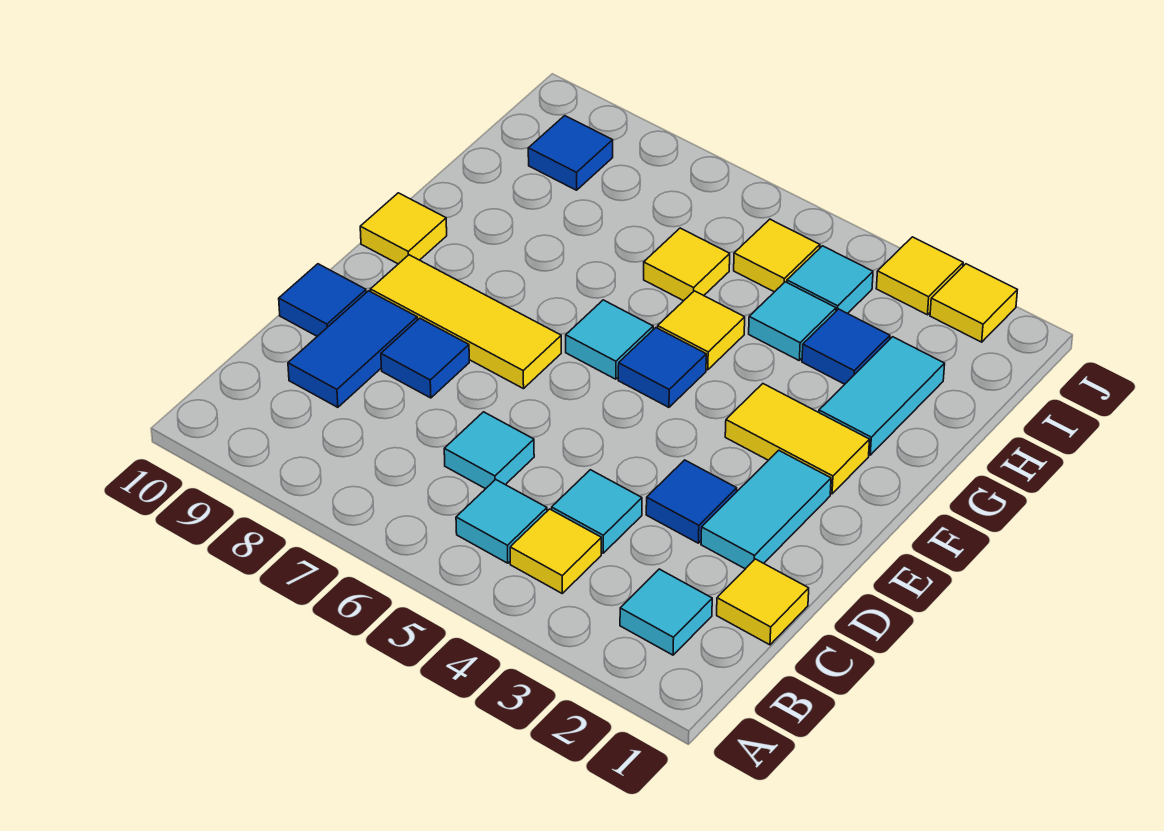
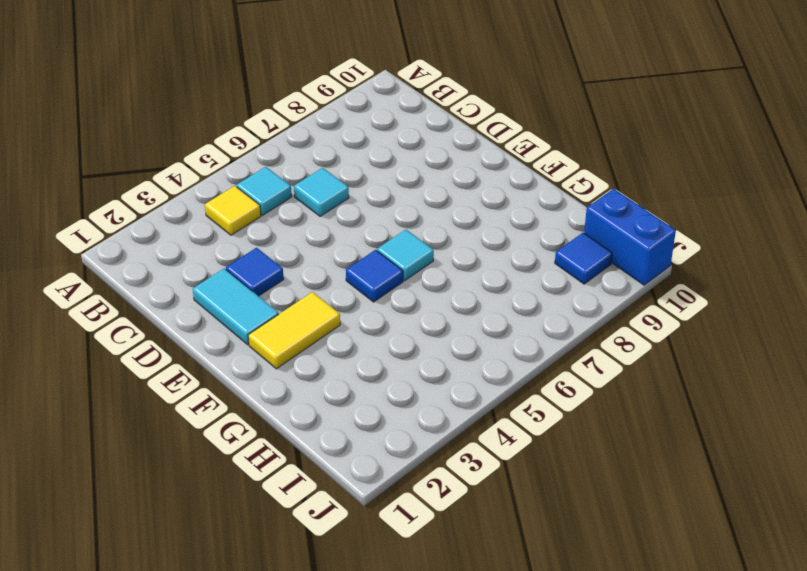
blue brick I10:J10 level 1 -> none
none -> cyan tile B2 level 1
none -> yellow tile C1 level 1
none -> cyan tile C4 level 1

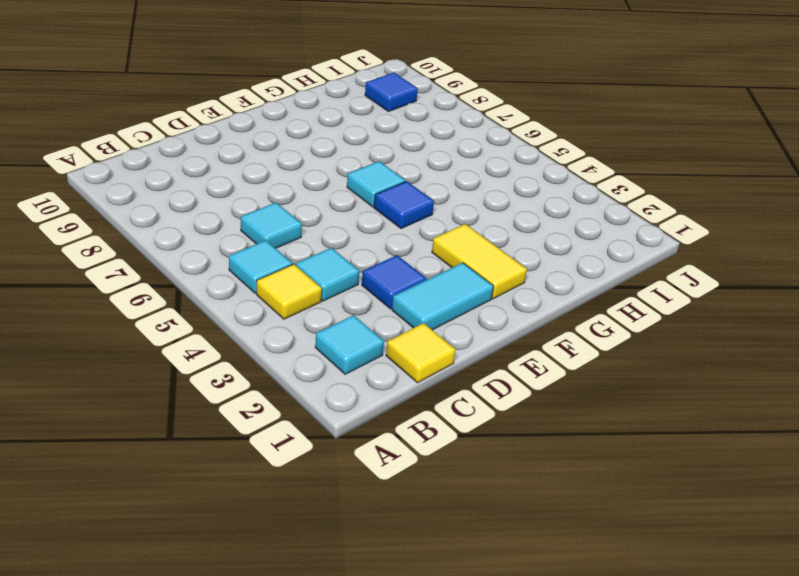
none -> blue tile C9:D9 level 1
none -> blue tile D8 level 1
none -> blue tile D10 level 1

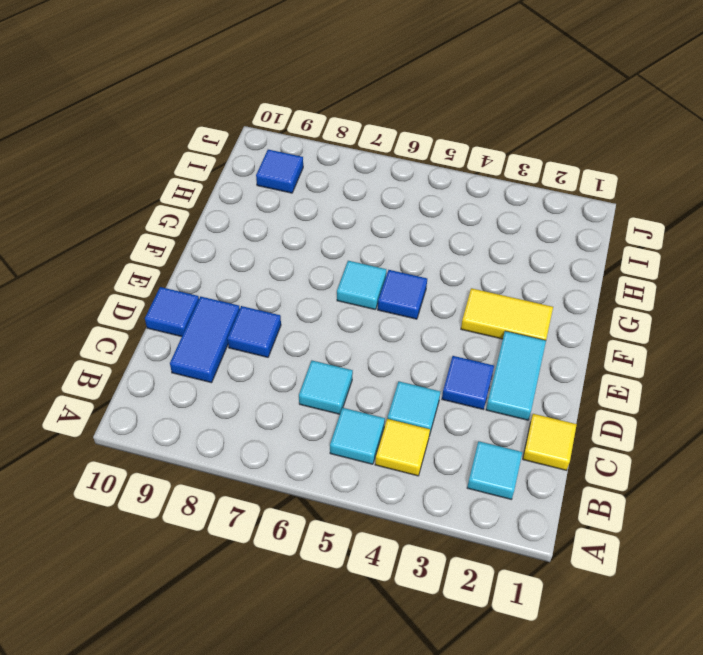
none -> yellow tile E7:E9 level 1
none -> yellow tile F10 level 1
none -> cyan tile G2:H2 level 1

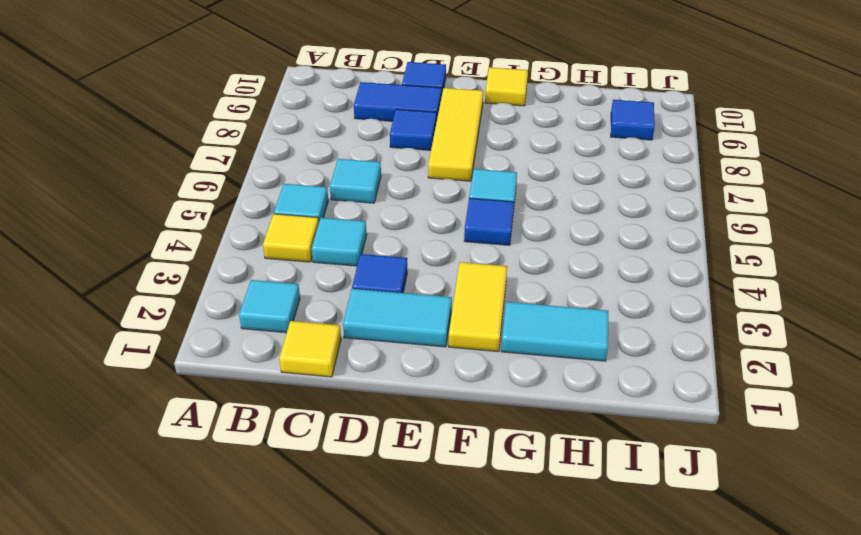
none -> yellow tile G5 level 1
none -> blue tile H3 level 1
none -> cyan tile H4 level 1

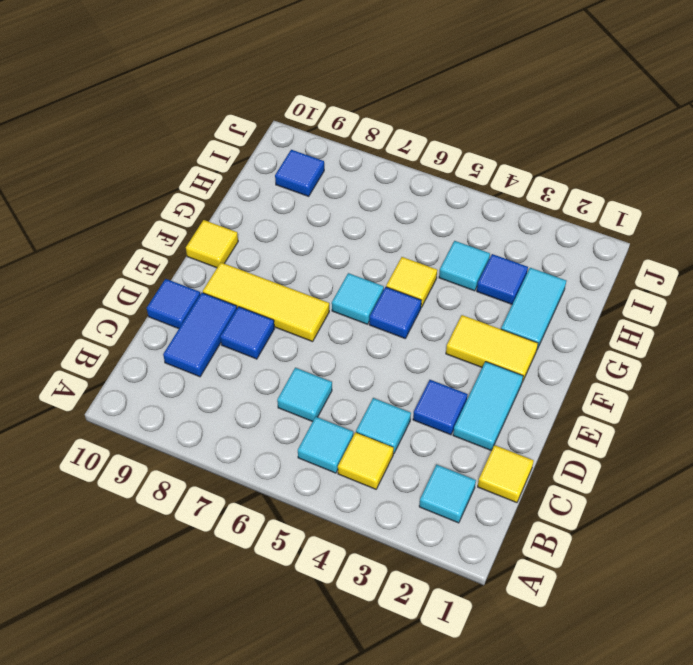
none -> yellow tile H6 level 1
none -> cyan tile I4 level 1
none -> yellow tile I5 level 1

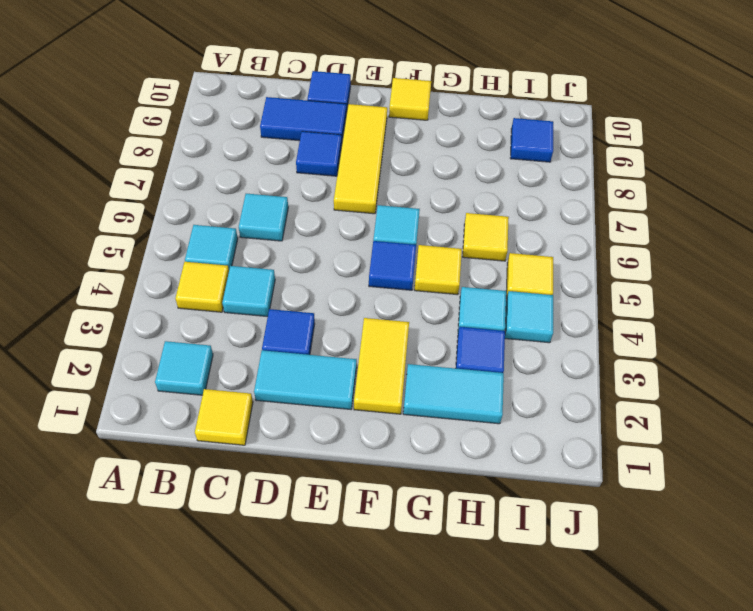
none -> yellow tile J2 level 1
none -> yellow tile J3 level 1

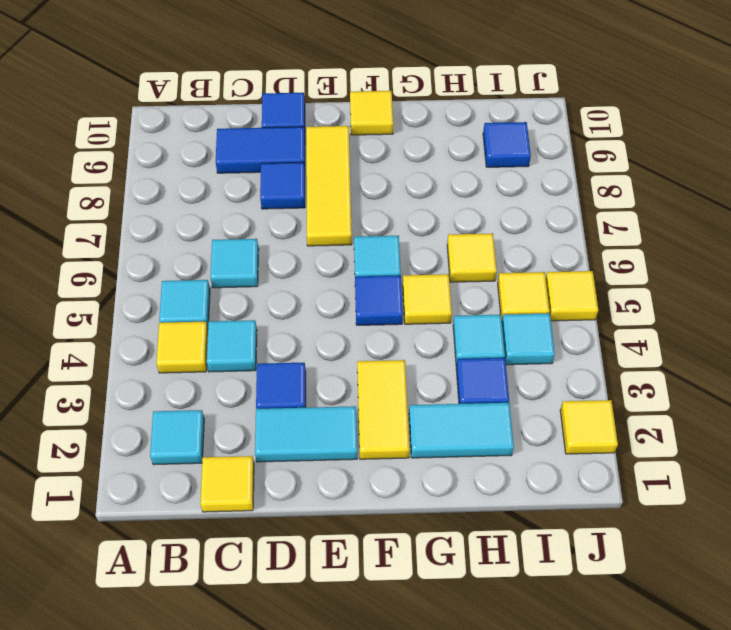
yellow tile J5 level 1 -> yellow tile J3 level 1

